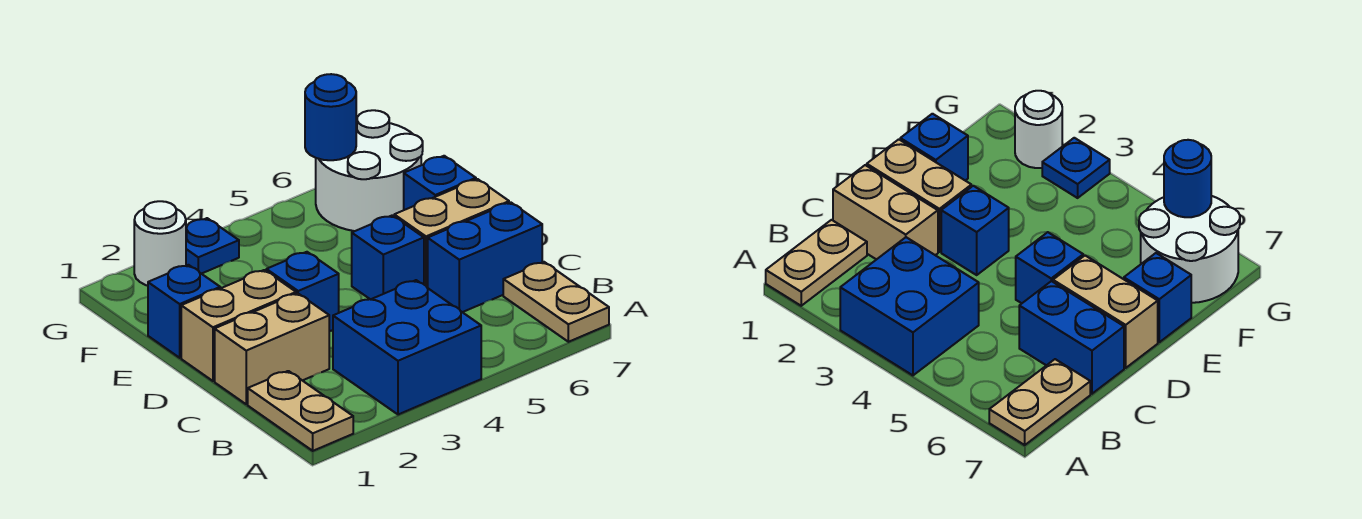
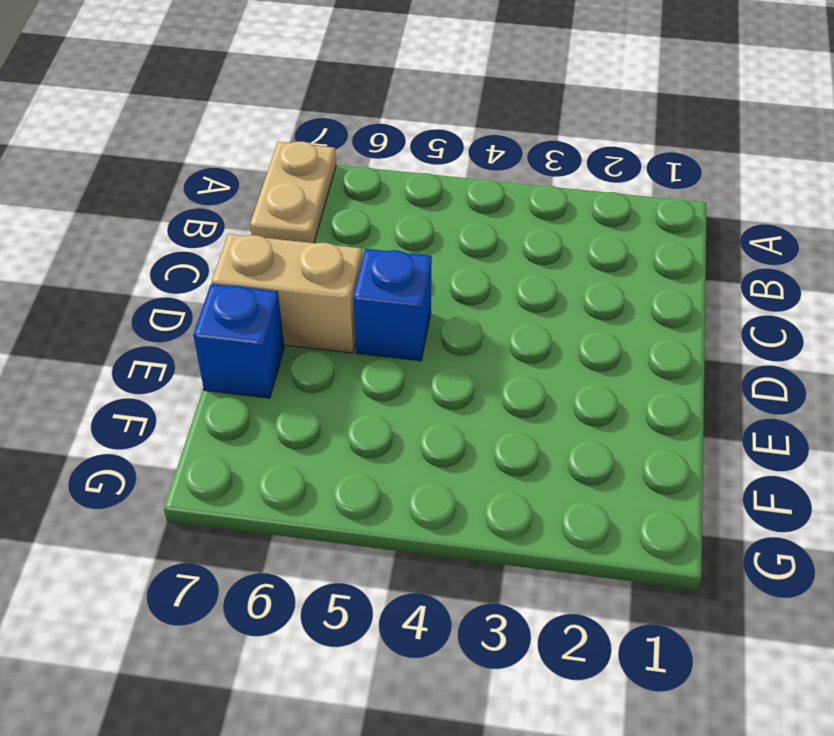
none -> tan plate A1:B1 level 1
none -> blue brick A3:B4 level 1
none -> tan brick C1:C2 level 1

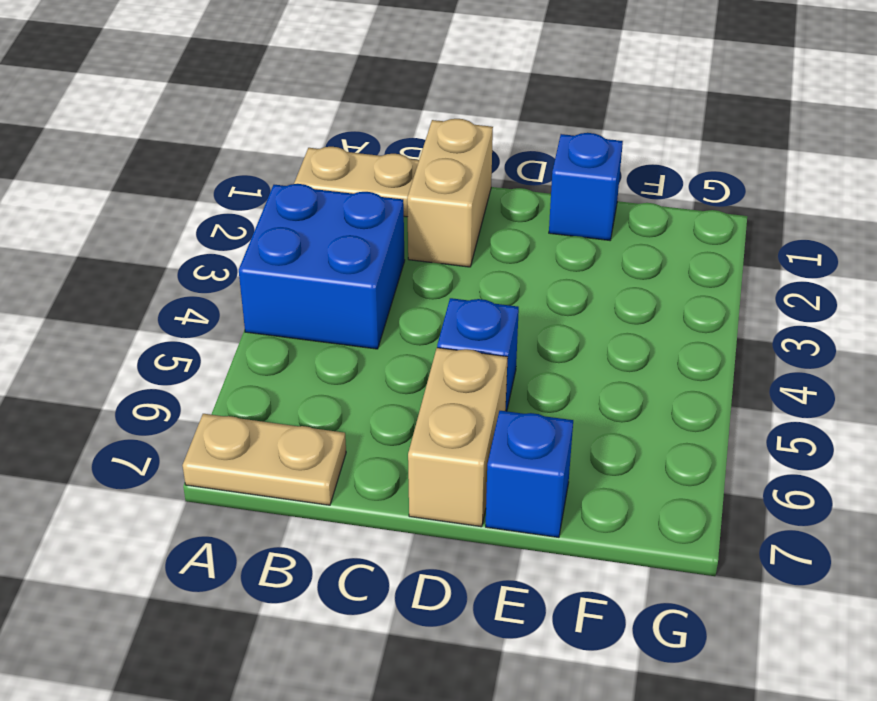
none -> blue brick C6:C7 level 1
none -> tan brick D1:D2 level 1
none -> blue brick D3 level 1

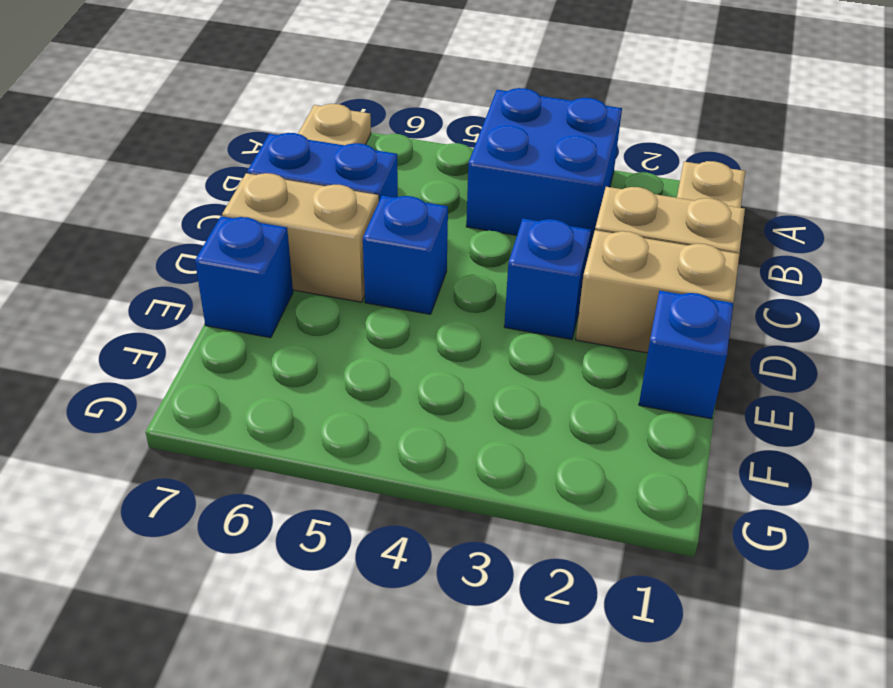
none -> white round brick F6:G7 level 1
none -> white round brick G2 level 1
none -> blue plate G3 level 1

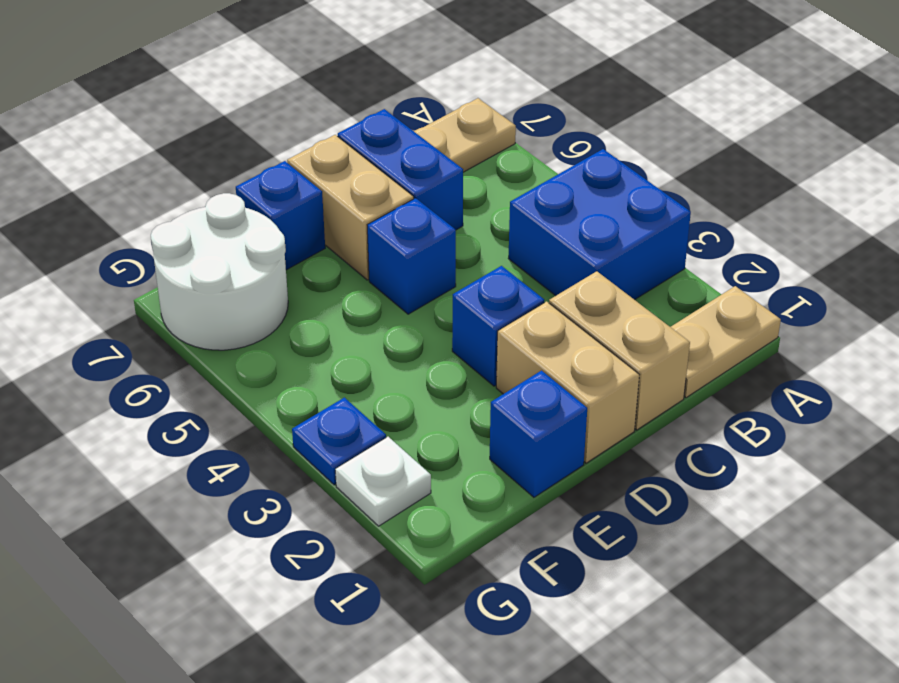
white plate G2 level 1 -> white round brick G2 level 1
none -> blue round brick G6 level 2

